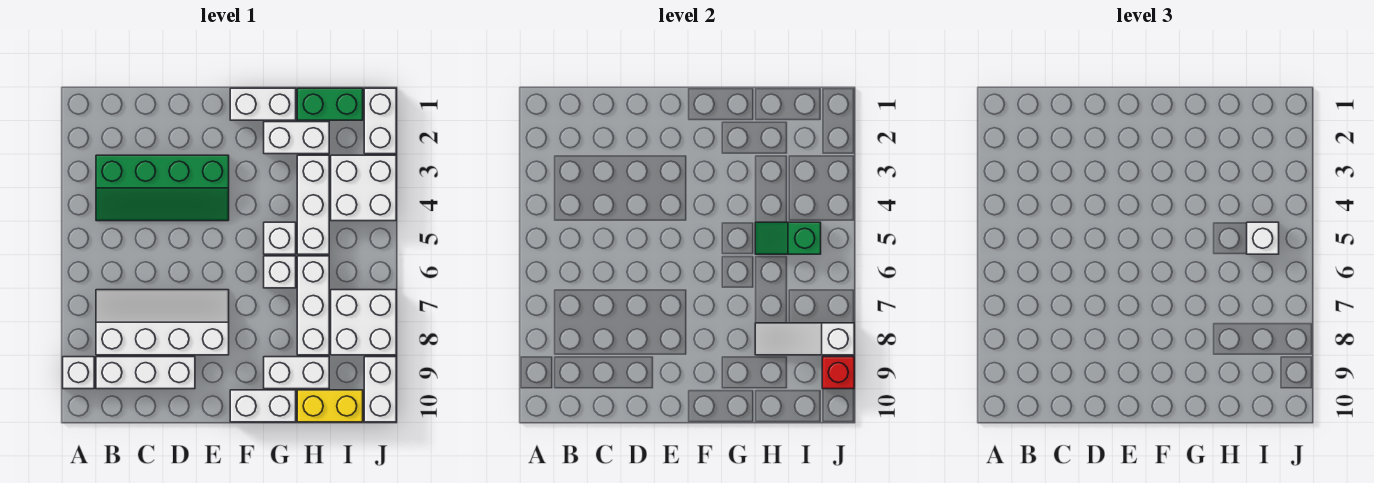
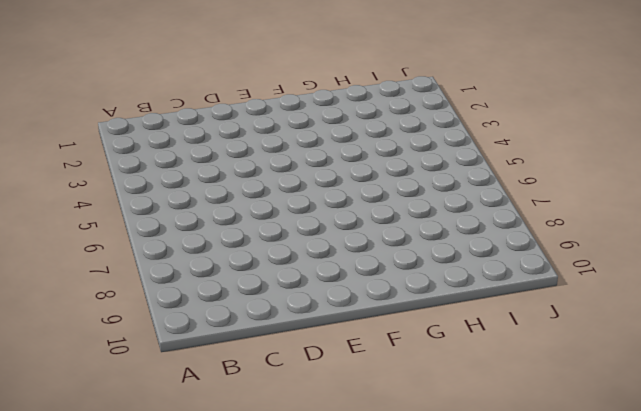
none -> white brick A9 level 1
none -> green slope B3:E4 level 1 top 3
none -> white slope B7:E8 level 1 top 8

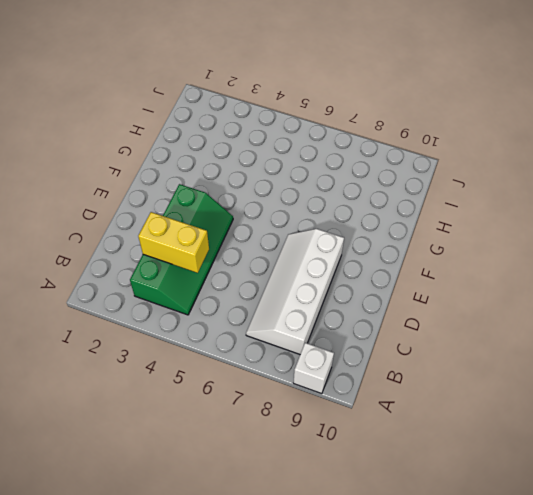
yellow brick C3:C4 level 2 -> yellow brick H10:I10 level 1
none -> white brick B9:D9 level 1
none -> white brick F1:G1 level 1
none -> white brick F10:G10 level 1

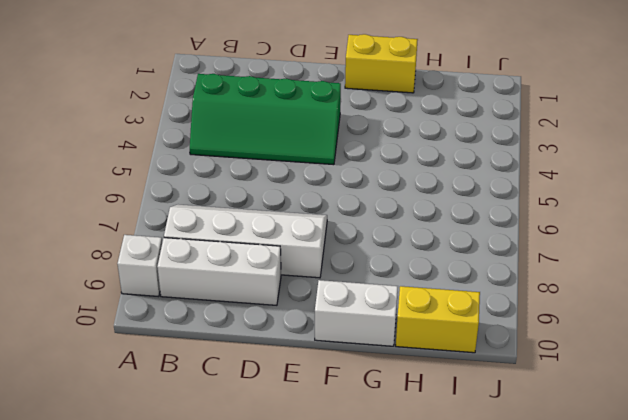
yellow brick F1:G1 level 1 -> white brick F1:G1 level 1
none -> white brick G2:H2 level 1
none -> white brick G5 level 1
none -> white brick G6 level 1

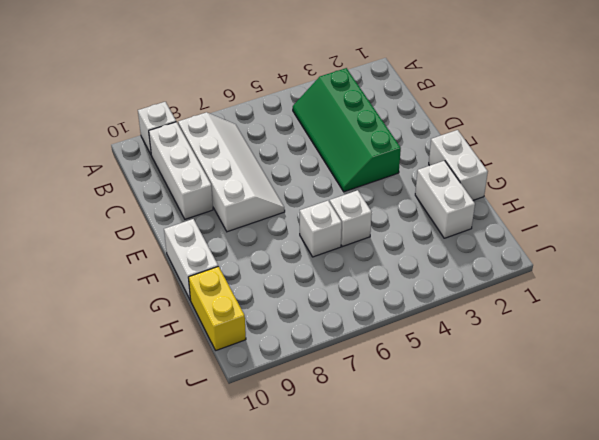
none -> white brick G9:H9 level 1
none -> green brick H1:I1 level 1
none -> white brick H3:H5 level 1

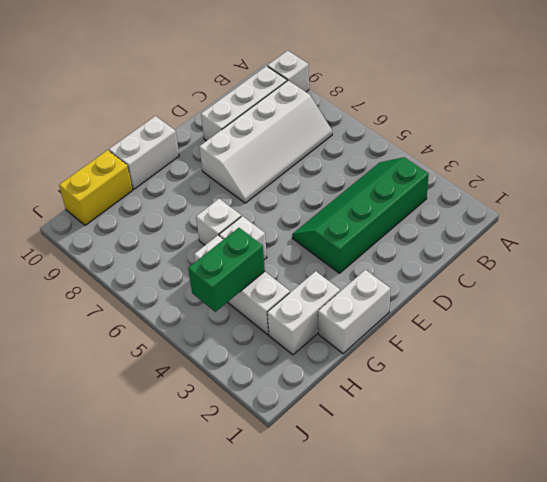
green brick H4:I4 level 2 -> green brick H1:I1 level 1
none -> white brick G9:H9 level 1
none -> white brick H6:H8 level 1
none -> white brick I3:J4 level 1

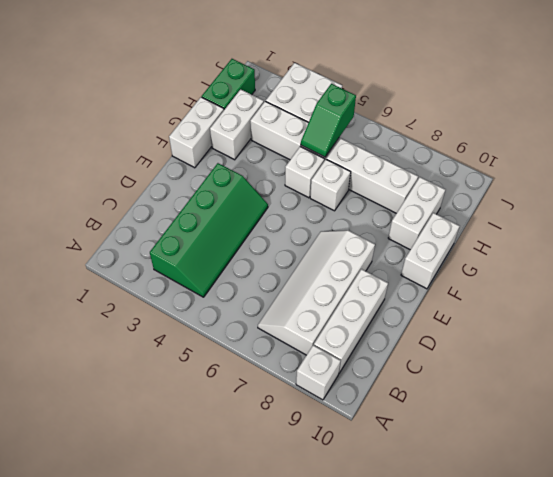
none -> yellow brick H10:I10 level 1
none -> white brick I7:J8 level 1
none -> white brick J1:J2 level 1

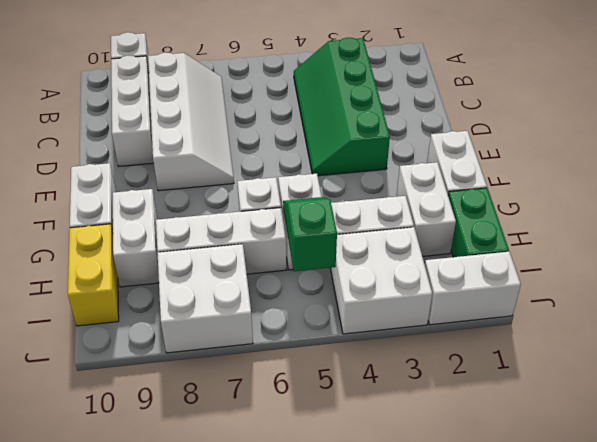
none -> white brick J9:J10 level 1
none -> white slope H8:J8 level 2 top J
none -> red brick J9 level 2

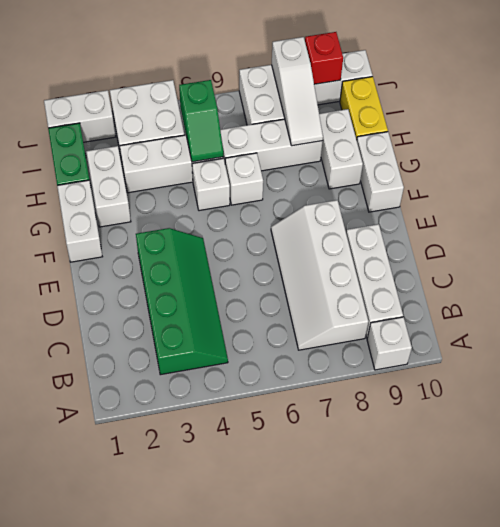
none -> white brick I5 level 3

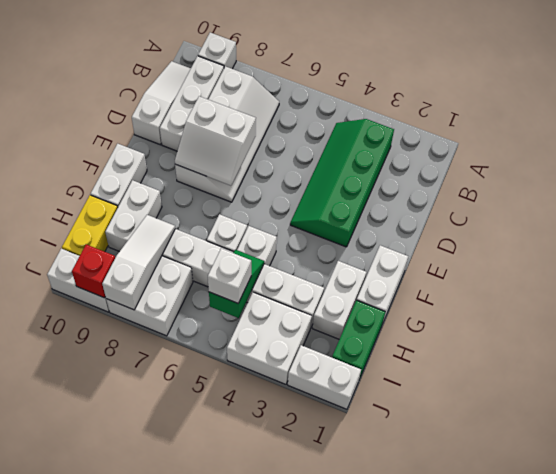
white slope B10:D10 level 1 top D -> none
white slope D7:E8 level 2 top D -> none

